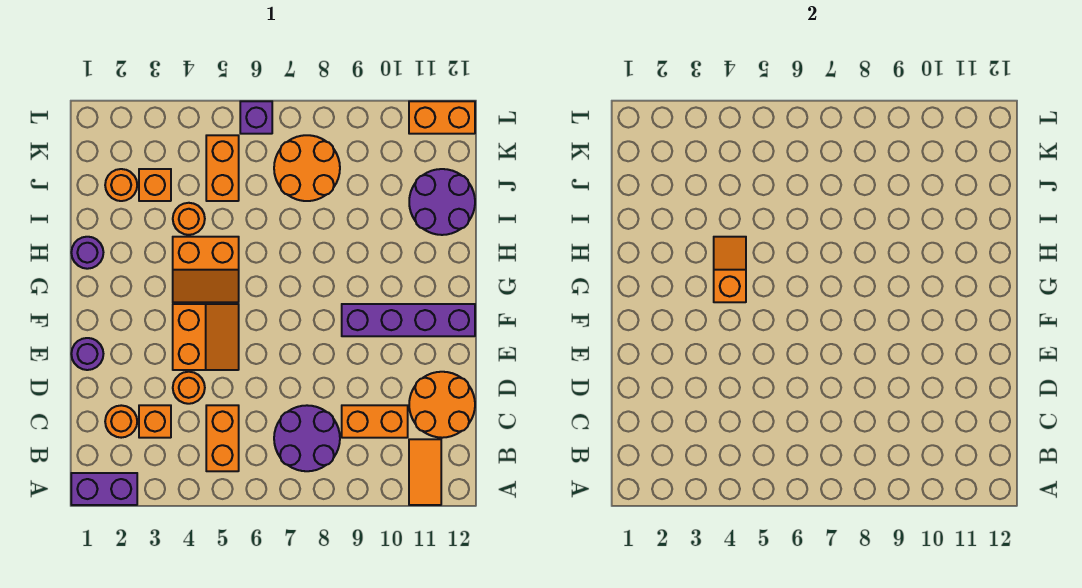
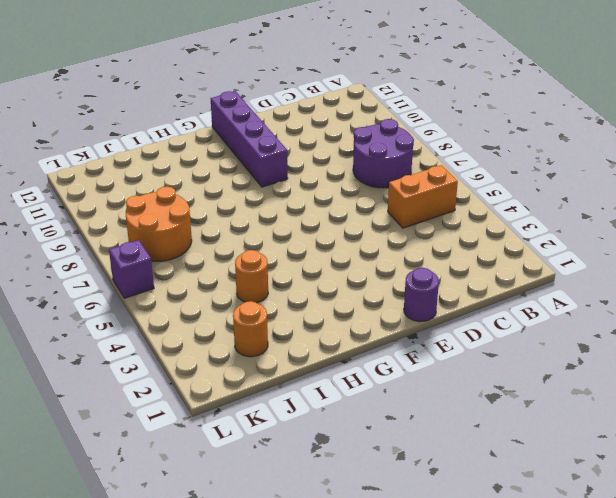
none -> purple brick A1:A2 level 1
none -> orange tile A11:B11 level 1
none -> orange round brick C2 level 1

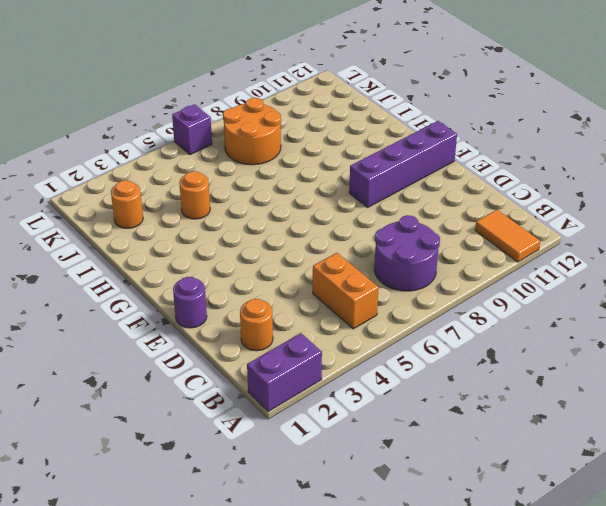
none -> orange brick C3 level 1
none -> orange brick C9:C10 level 1
none -> orange round brick C11:D12 level 1

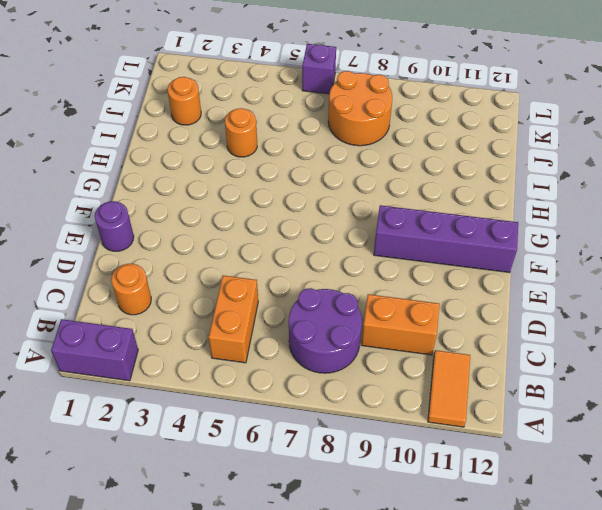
none -> orange brick C3 level 1
none -> orange round brick C11:D12 level 1
none -> orange round brick D4 level 1

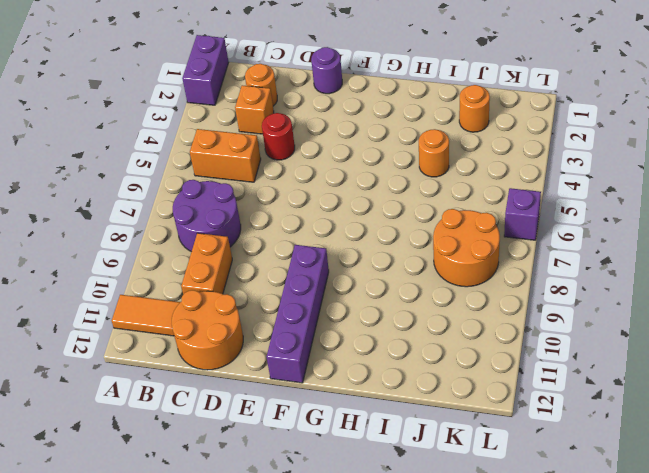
red round brick D4 level 1 -> orange round brick D4 level 1
none -> orange slope E4:F5 level 1 top 4
none -> orange slope G4:H5 level 1 top H
none -> purple round brick H1 level 1

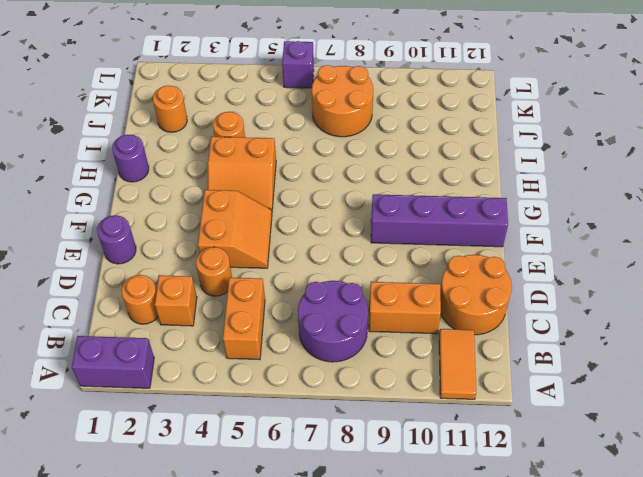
none -> purple round brick I11:J12 level 1
none -> orange brick J3 level 1
none -> orange brick J5:K5 level 1

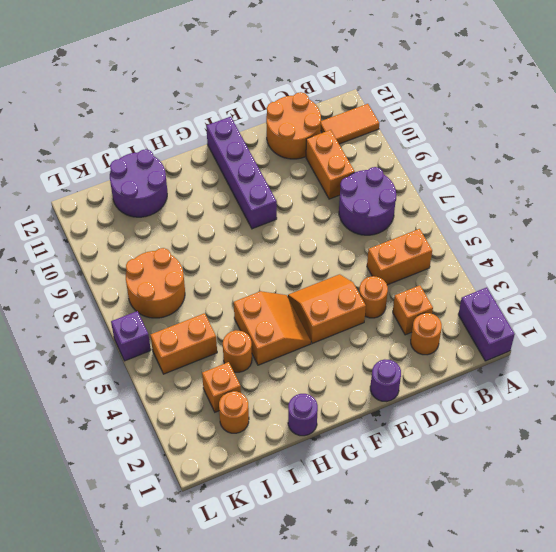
none -> orange brick L11:L12 level 1
none -> orange slope G4:H4 level 2 top G

